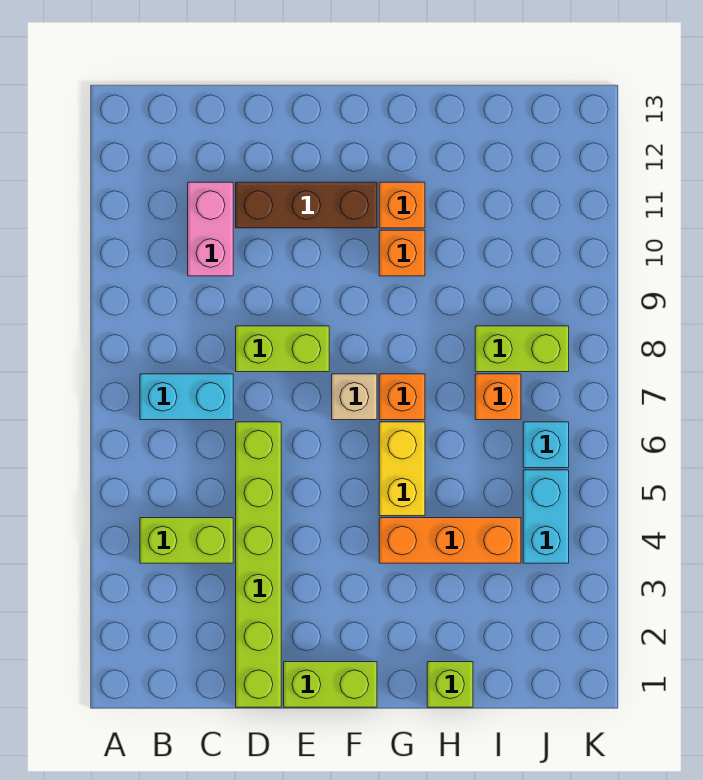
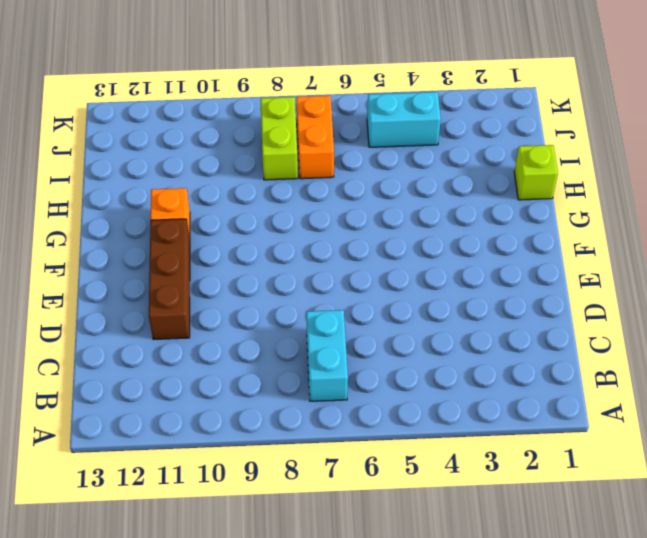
orange brick I7:J7 level 1 -> orange brick I7 level 1
none -> lime brick B4:C4 level 1
none -> pink brick C10:C11 level 1
none -> lime brick D1:D6 level 1

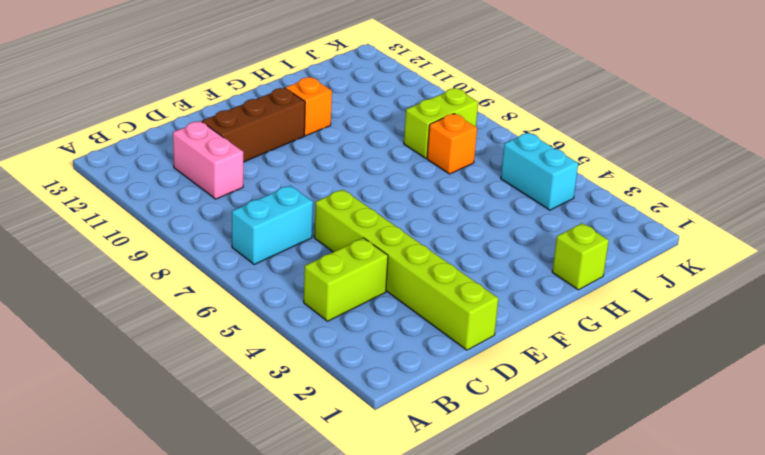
none -> lime brick D8:E8 level 1
none -> lime brick E1:F1 level 1
none -> tan brick F7 level 1

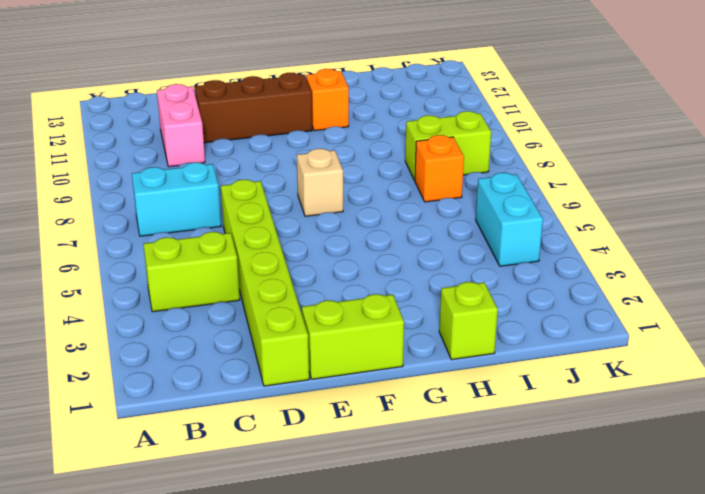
none -> lime brick D8:E8 level 1
none -> orange brick G4:I4 level 1
none -> yellow brick G5:G6 level 1

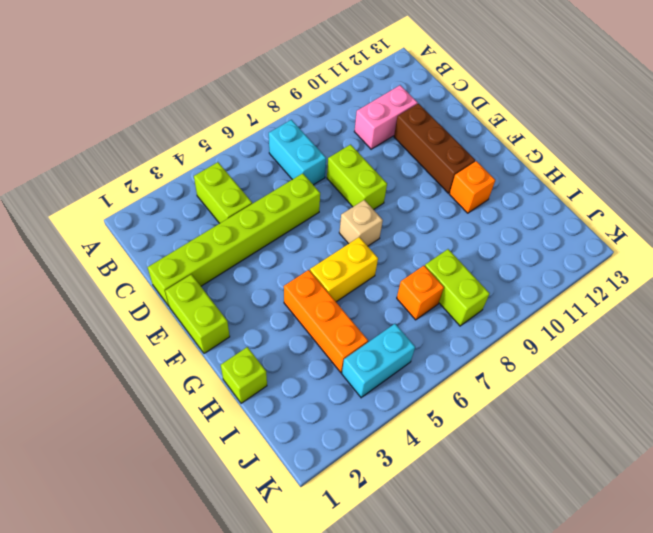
none -> orange brick G7 level 1
none -> orange brick G10 level 1
none -> cyan brick J6 level 1

